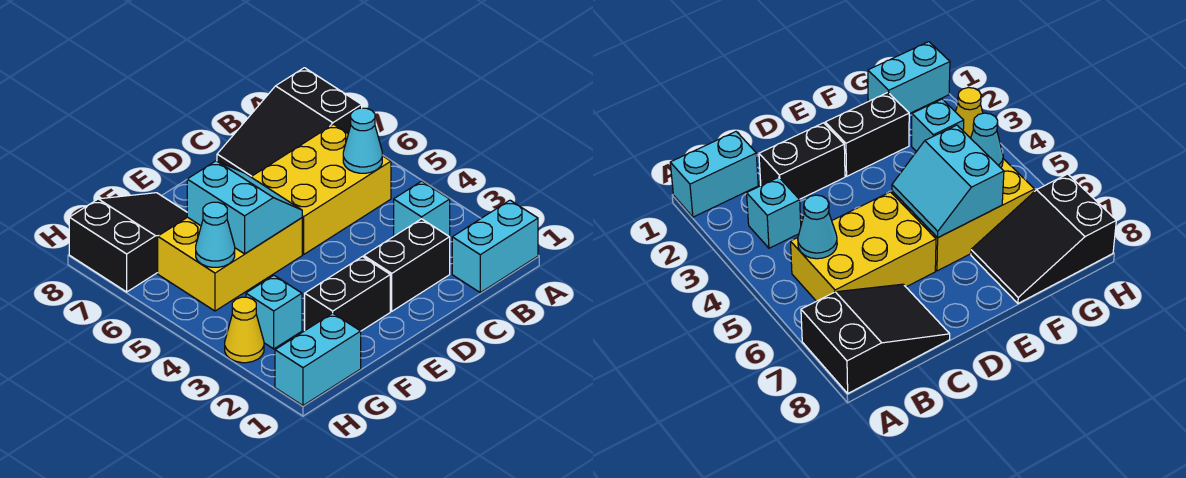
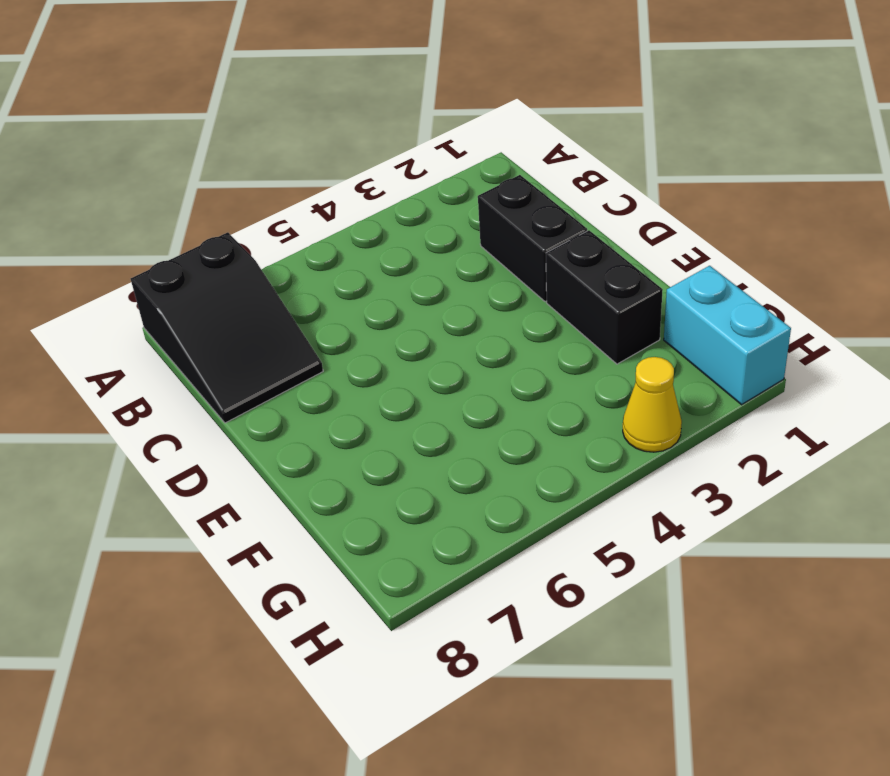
none -> cyan brick A1:B1 level 1
none -> cyan brick B3 level 1
none -> yellow brick B5:D6 level 1

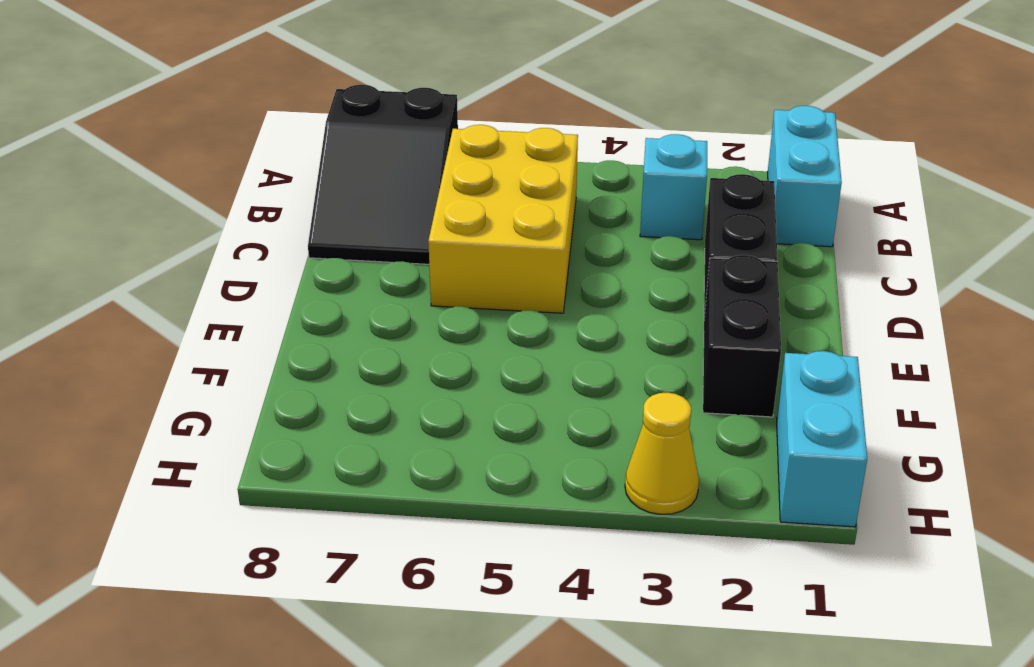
none -> yellow brick E5:G6 level 1
none -> black slope F7:H8 level 1 top H
none -> cyan brick G3 level 1

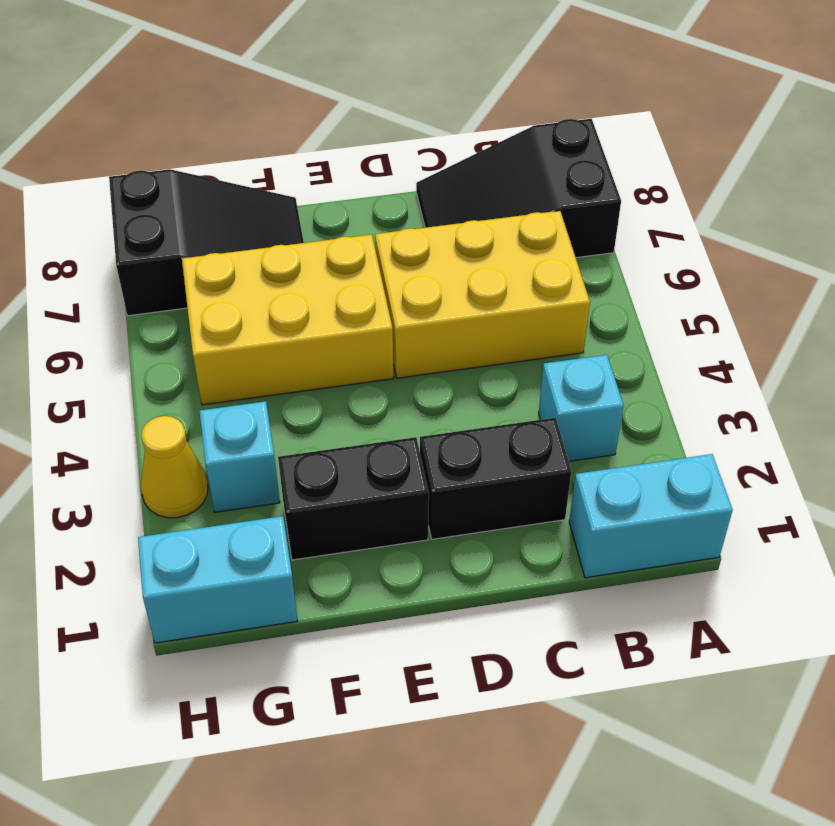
none -> cyan cone B5 level 2
none -> cyan slope E5:F6 level 2 top F
none -> cyan cone G5 level 2

